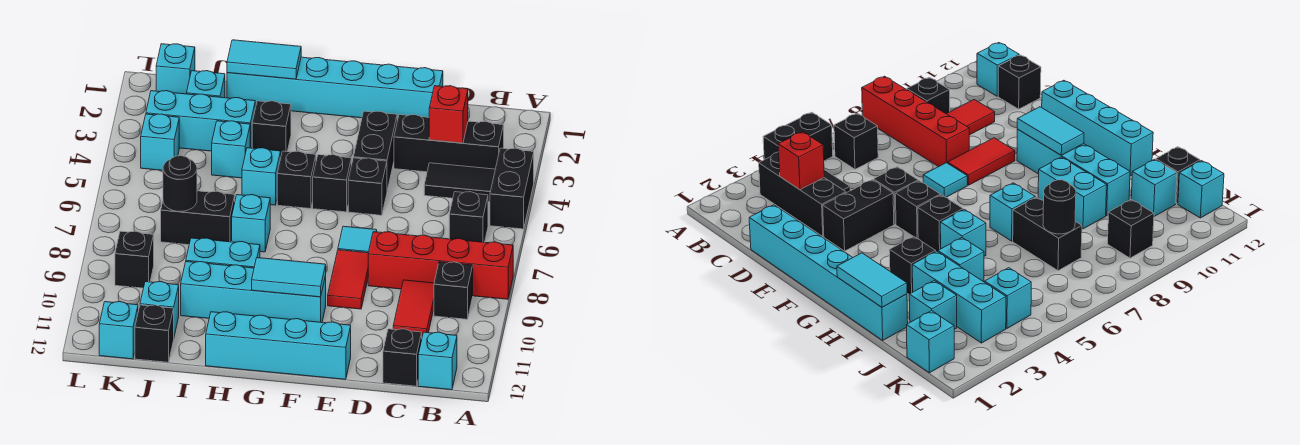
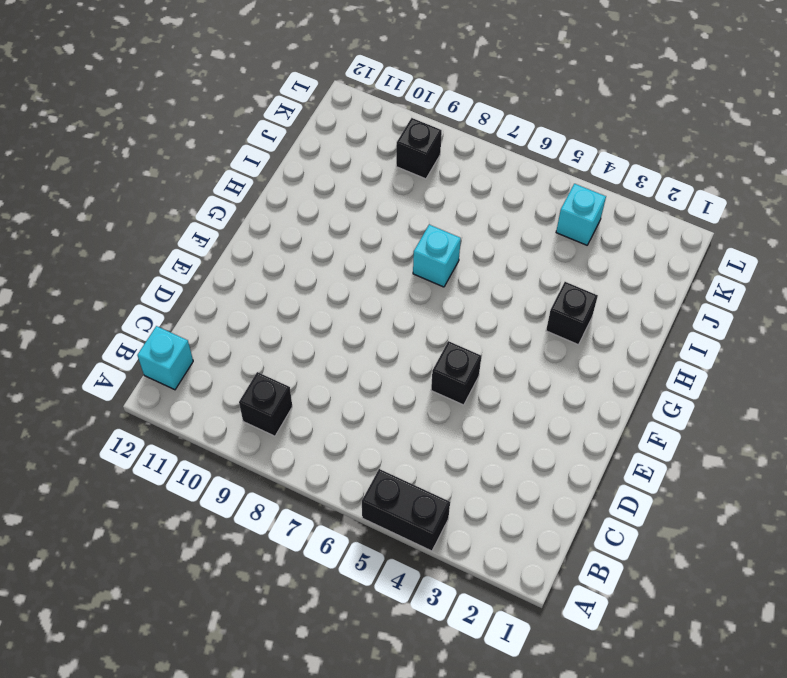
none -> red brick A8:D8 level 1
none -> black brick B3:D3 level 1
none -> black tile B4:C4 level 1
none -> black brick B6 level 1

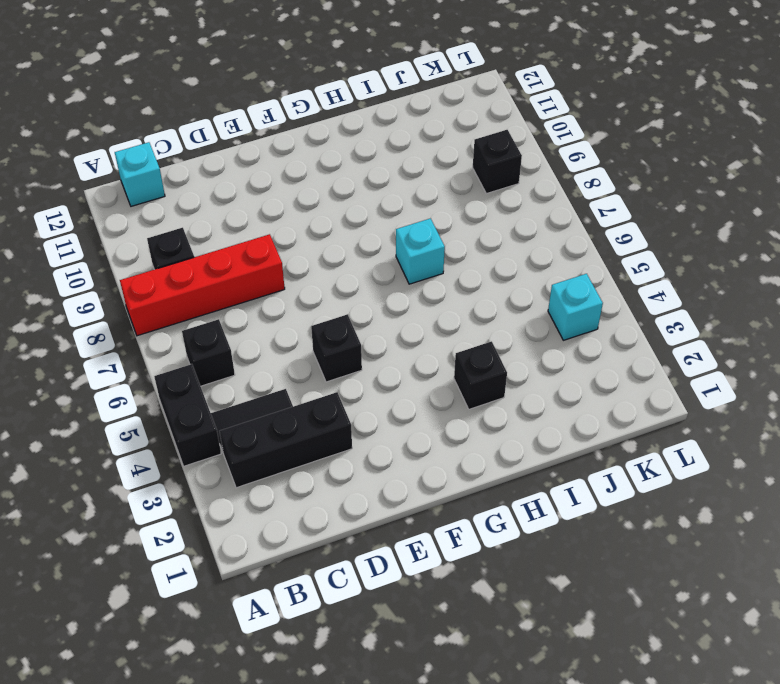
none -> red tile C9:C10 level 1
none -> black brick C12 level 1
none -> cyan brick D1:I1 level 1
none -> black brick E3:E4 level 1

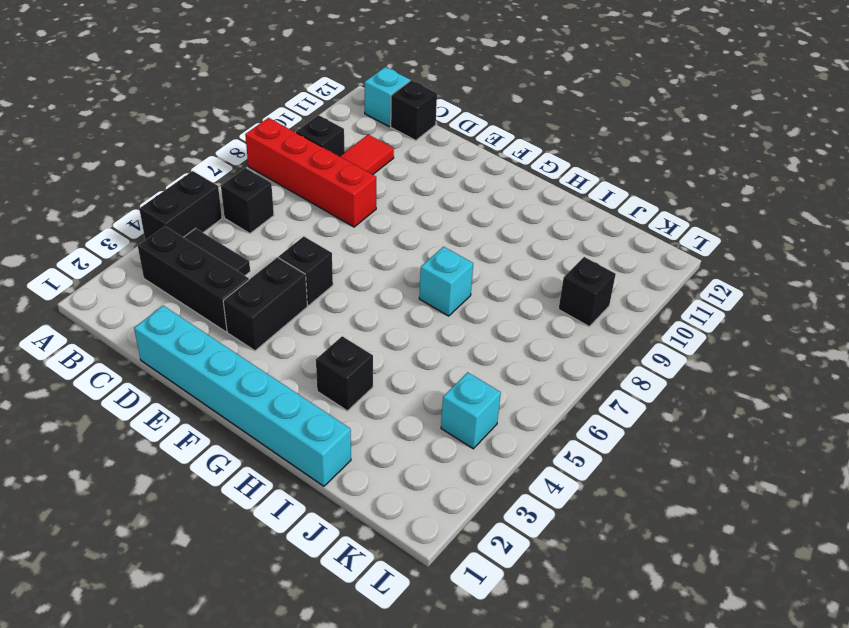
none -> cyan tile E7 level 1
none -> red tile E8:E9 level 1
none -> cyan brick E12:H12 level 1
none -> black brick F5 level 1

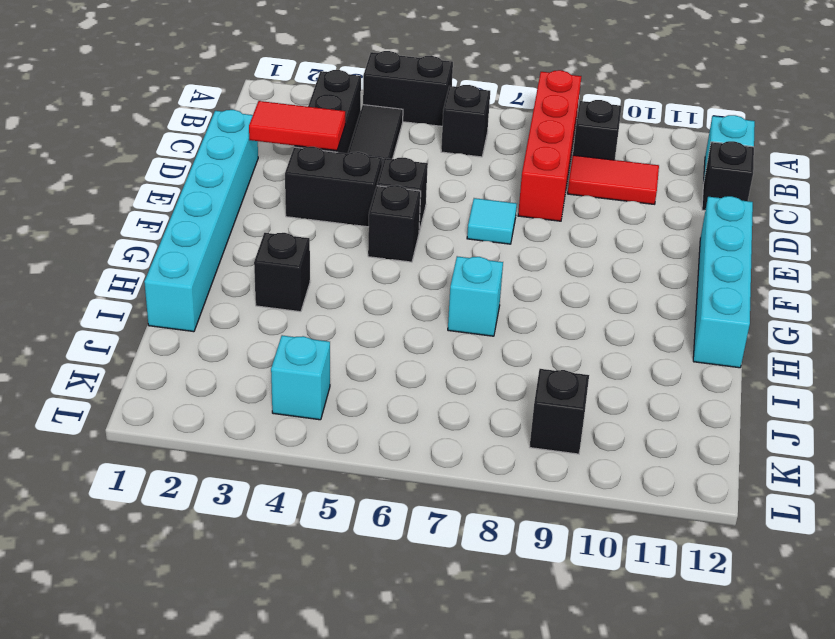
red tile D2:D3 level 2 -> red tile E8:E9 level 1
none -> cyan brick F10:I10 level 1
none -> black brick G5 level 1
none -> cyan brick H5 level 1
none -> cyan brick H9:I9 level 1

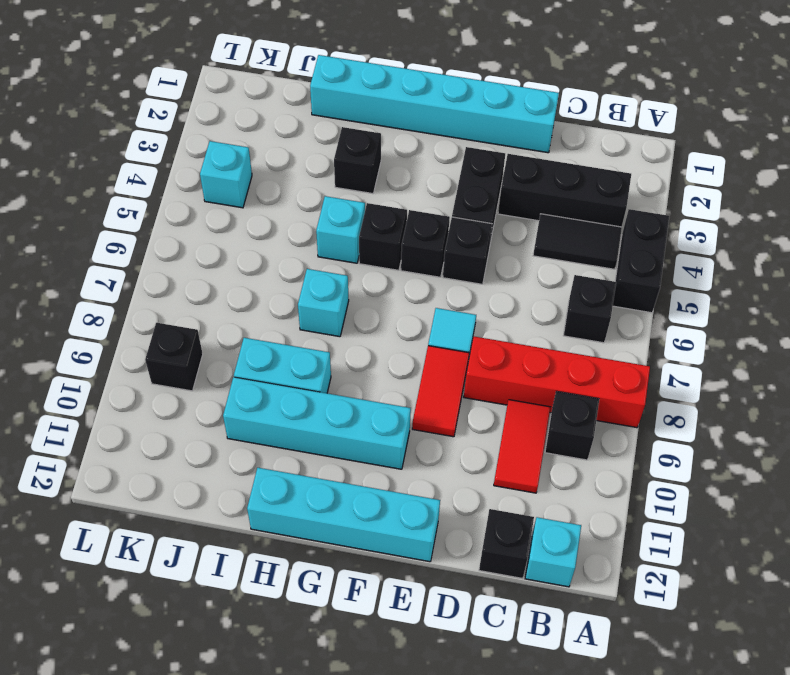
none -> cyan brick I3:K3 level 1
none -> cyan brick I4 level 1
none -> black brick I7:J7 level 1
none -> cyan brick J2 level 1

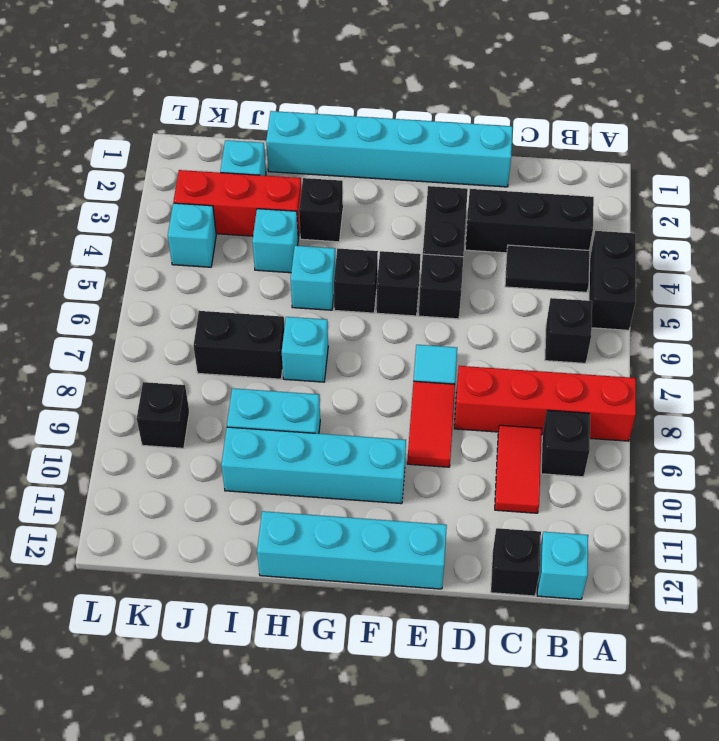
red brick I3:K3 level 1 -> cyan brick I3:K3 level 1
none -> cyan brick J11 level 1
none -> black brick J12 level 1
none -> cyan brick K1 level 1
none -> cyan brick K12 level 1

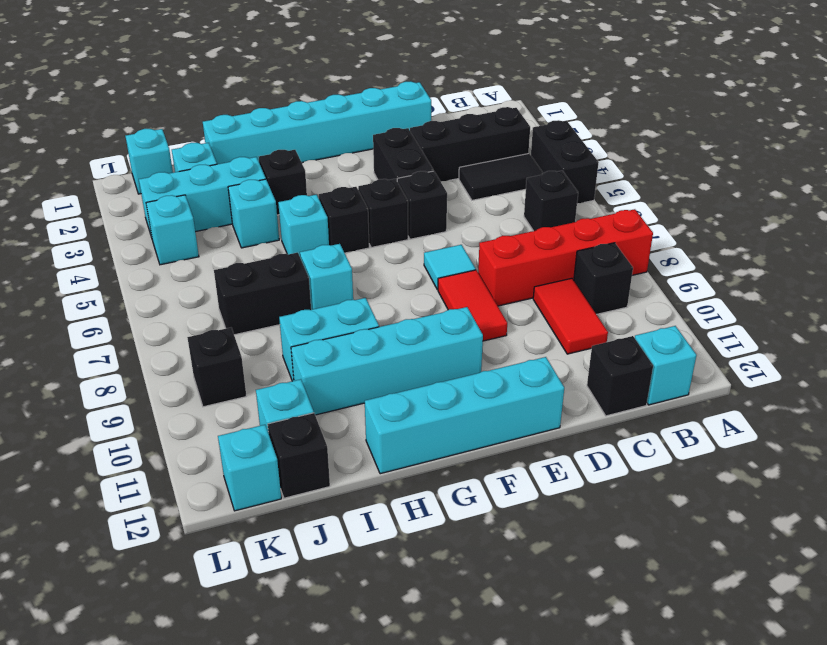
none -> red brick C3 level 2
none -> cyan tile F10:G10 level 2
none -> cyan tile H1:I1 level 2
none -> black round brick J7 level 2

